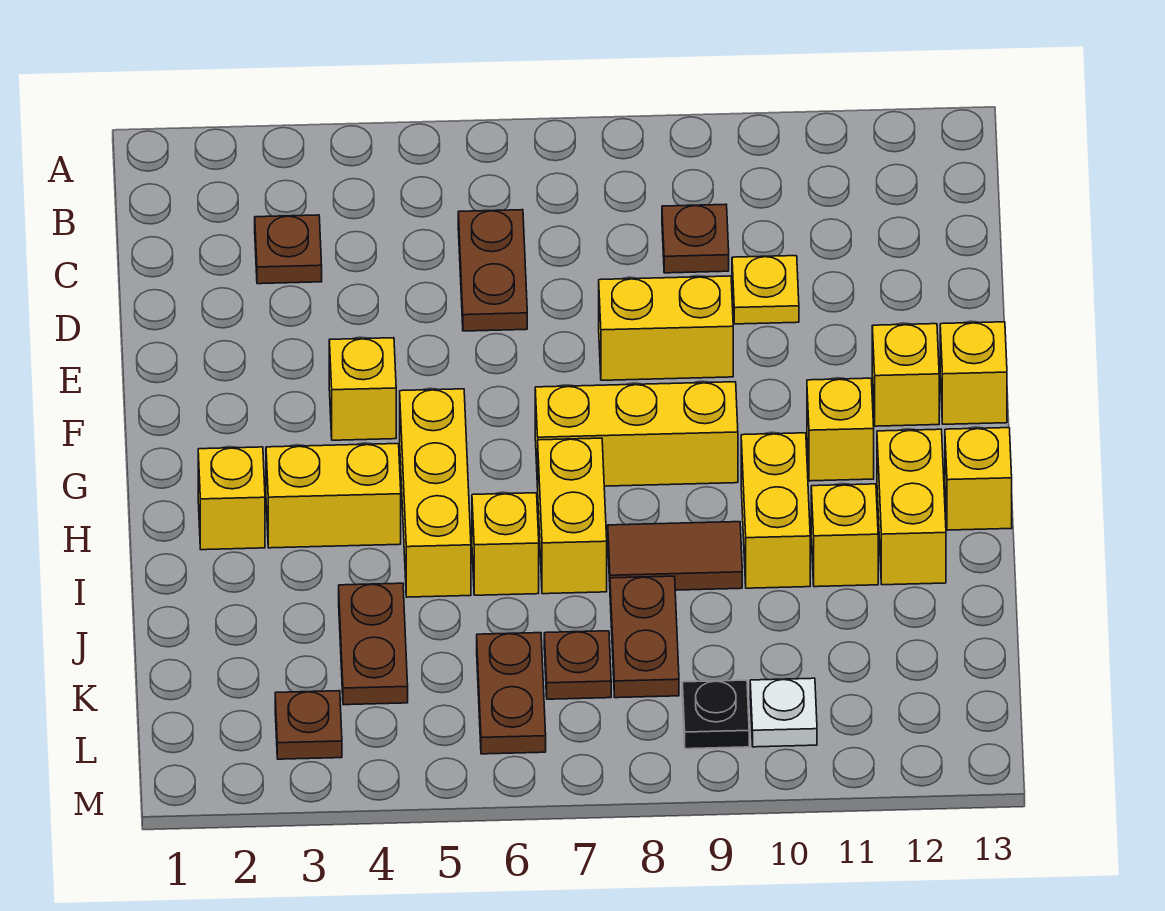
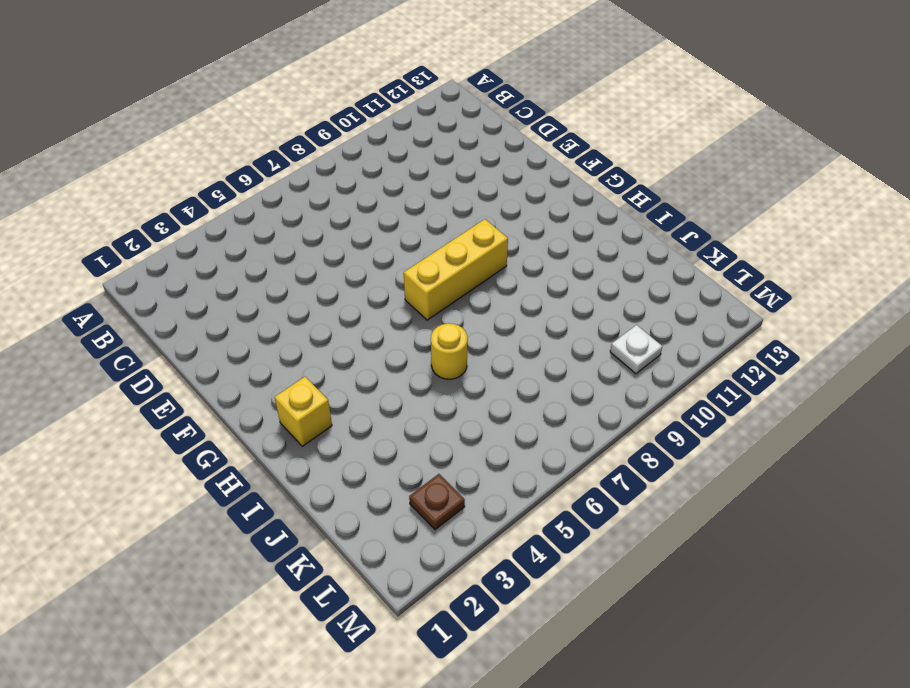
yellow round brick I6 level 1 -> yellow brick I6 level 1
none -> brown plate C3 level 1
none -> brown plate C6:D6 level 1
none -> brown plate C9 level 1

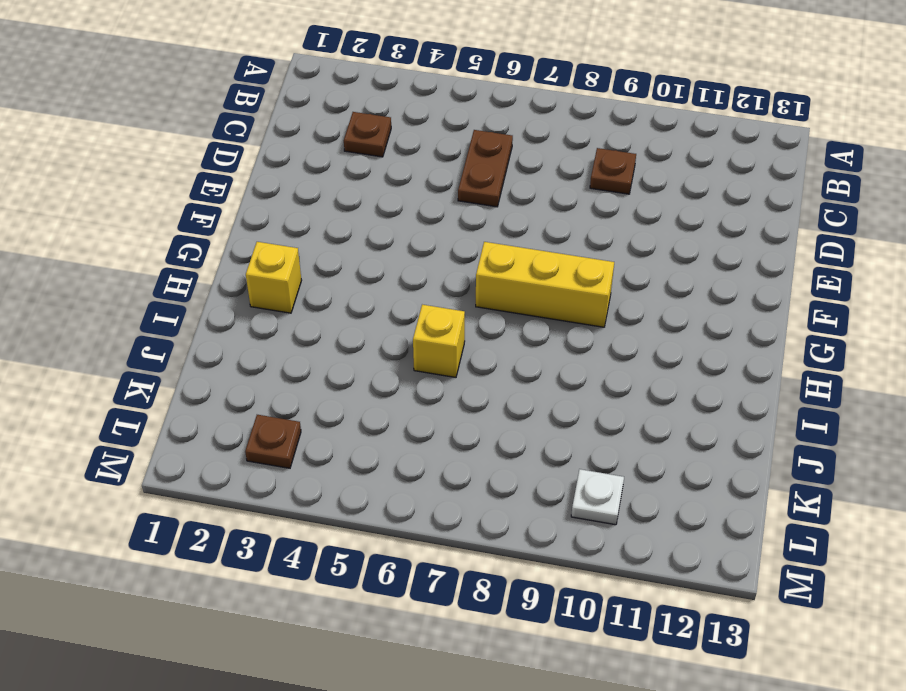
none -> yellow plate D10 level 1
none -> yellow brick E8:E9 level 1
none -> yellow brick F4 level 1

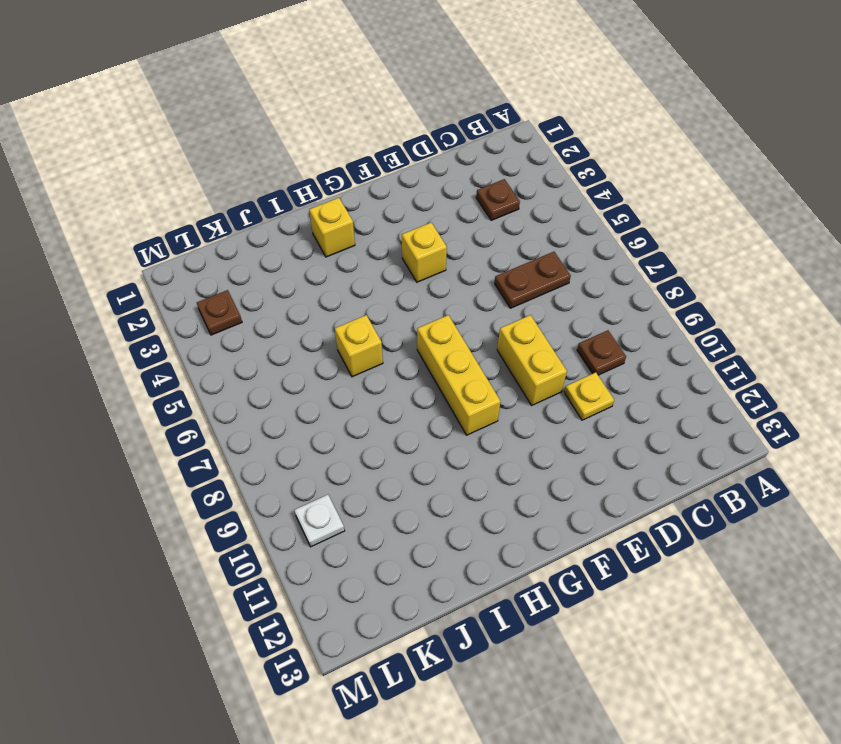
none -> yellow brick F12 level 1
none -> yellow brick F13 level 1
none -> yellow brick G5:I5 level 1

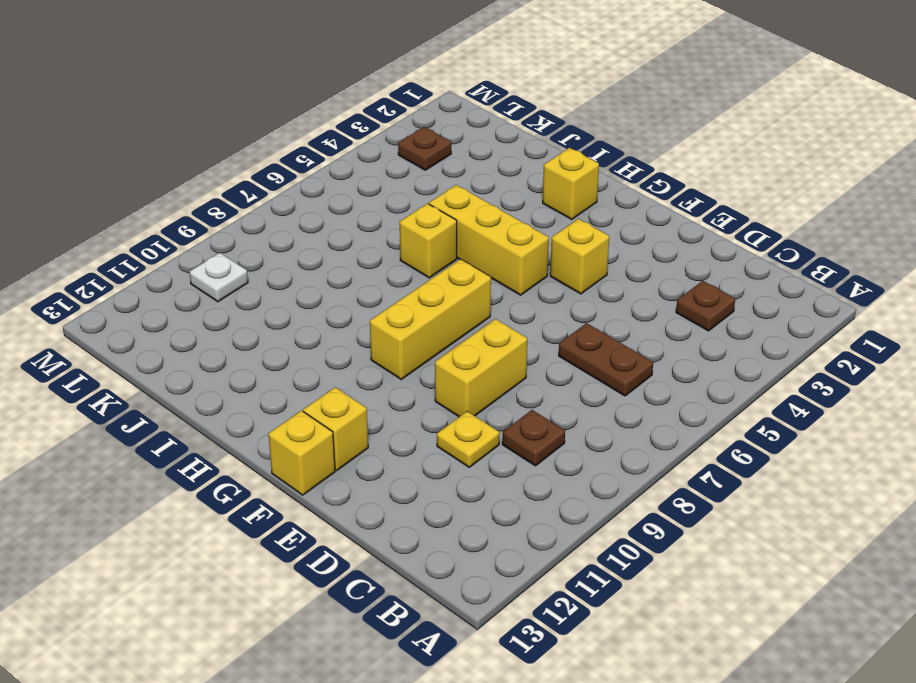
none -> yellow brick G11 level 1
none -> yellow brick H3:H4 level 1
none -> yellow brick H7:I7 level 1

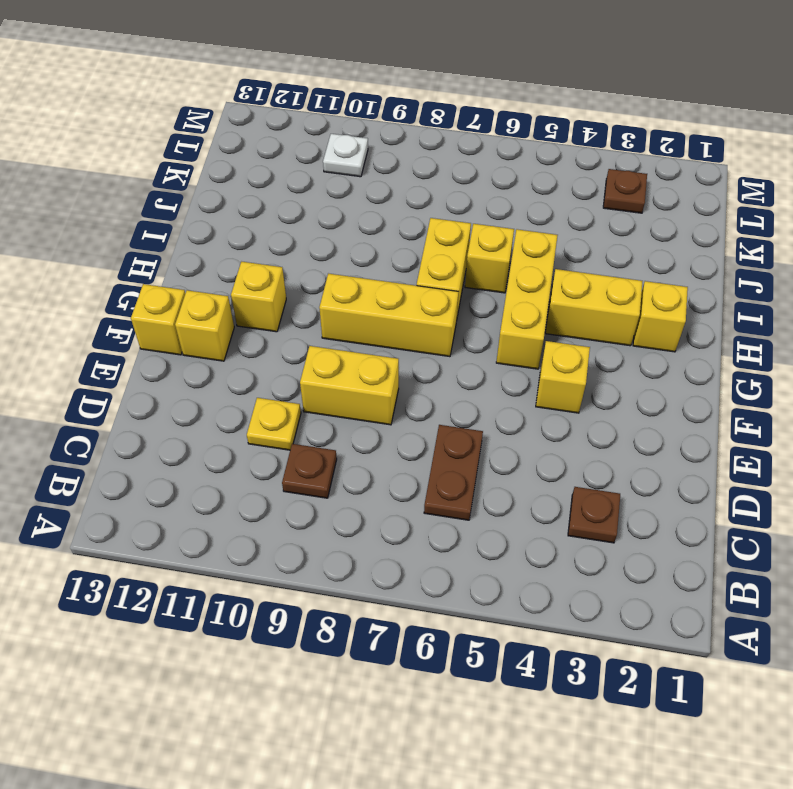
none -> yellow brick H10:I10 level 1
none -> yellow brick H12:I12 level 1
none -> yellow brick H13 level 1

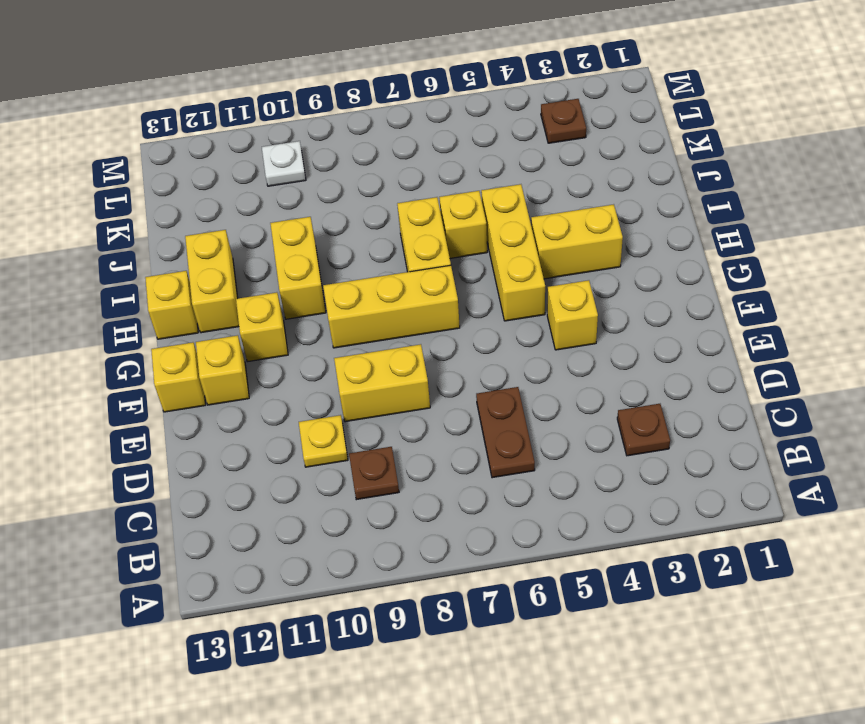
none -> yellow brick H2 level 1
none -> brown tile I8:I9 level 1
none -> yellow brick I11 level 1

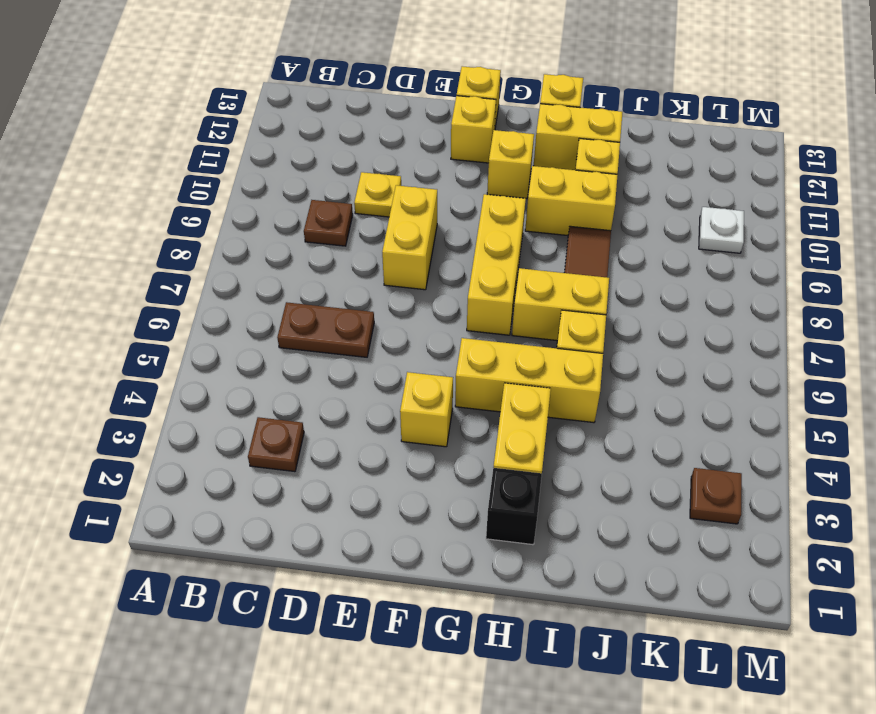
black brick H2 level 1 -> yellow brick H2 level 1
none -> brown plate J4:K4 level 1
none -> brown plate J8:K8 level 1
none -> brown plate K6:L6 level 1

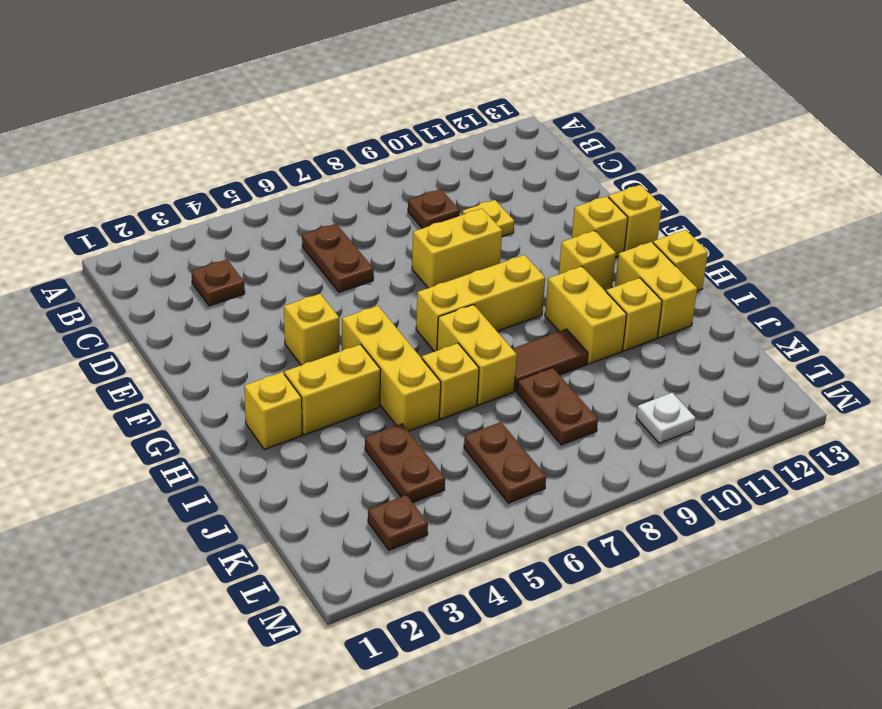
none -> brown plate K7 level 1
none -> black plate L9 level 1

